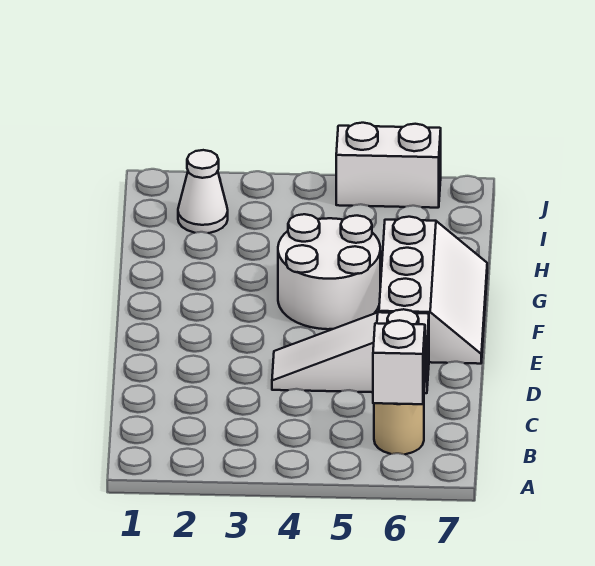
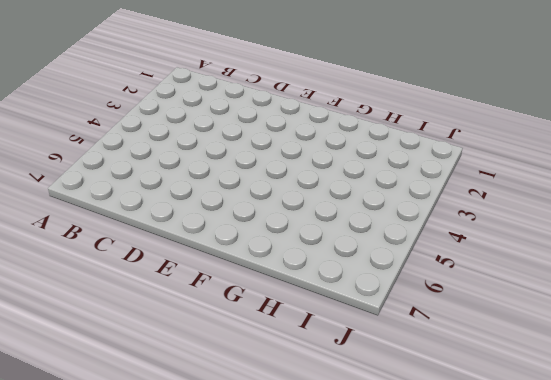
none -> tan round brick B6 level 1
none -> white slope D4:D6 level 1 top 6

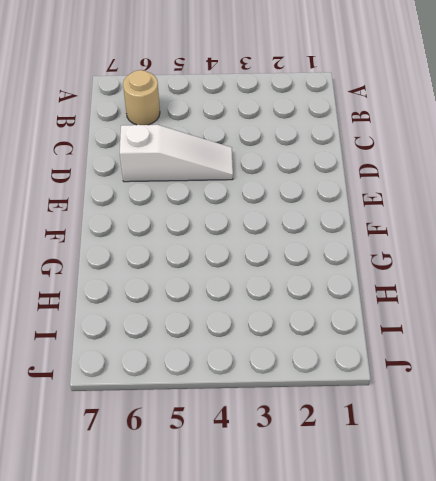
none -> white slope E6:G7 level 1 top 6
none -> white round brick F4:G5 level 1

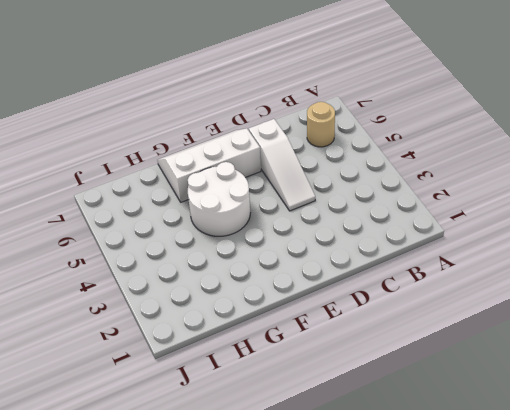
none -> white cone I2 level 1
none -> white brick J5:J6 level 1

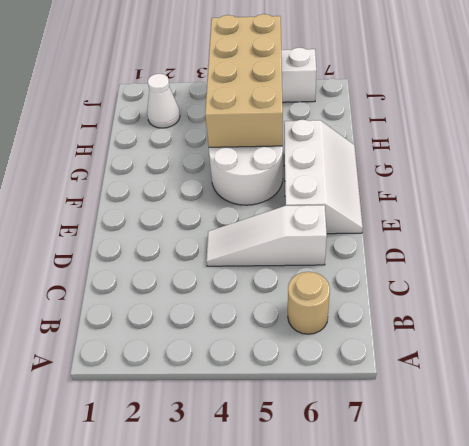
tan brick G4:J5 level 2 -> none
none -> white brick B6 level 2

